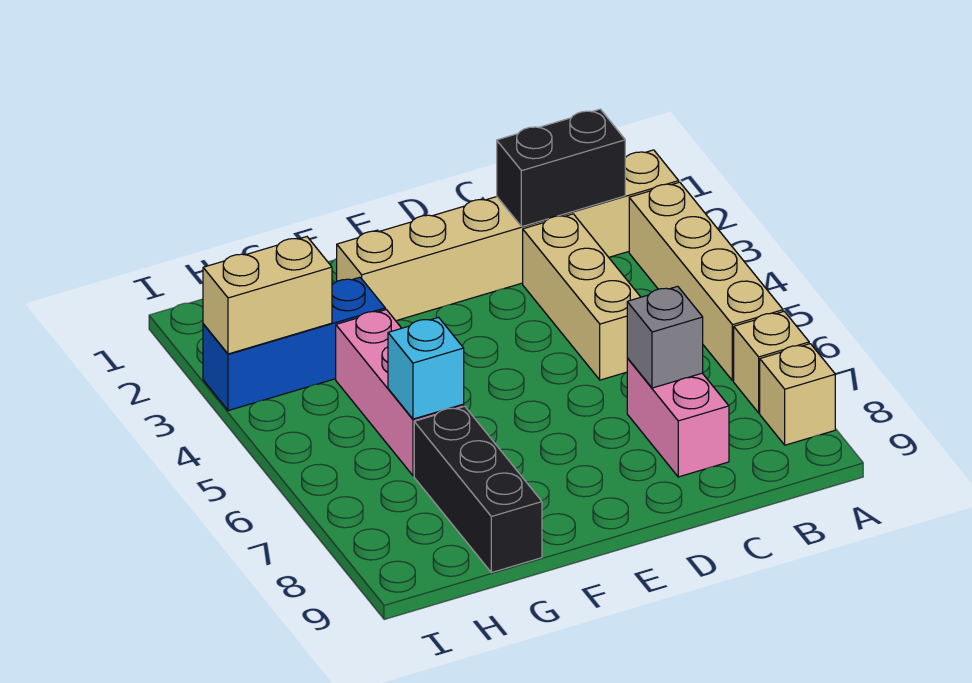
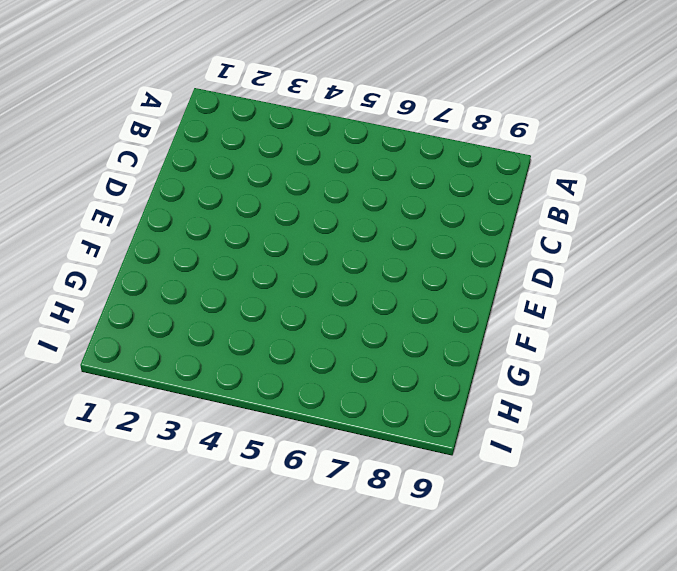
none -> tan brick A2:F2 level 1
none -> tan brick A3:A6 level 1
none -> tan brick A7 level 1

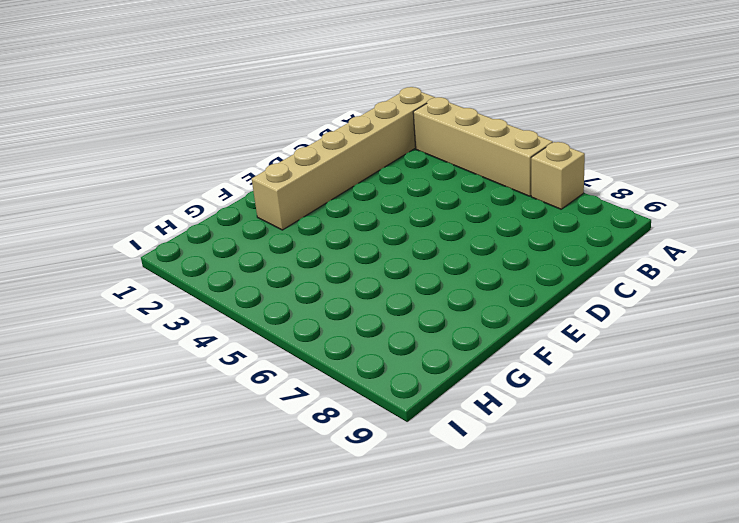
none -> tan brick A8 level 1
none -> tan brick C3:C5 level 1
none -> pink brick C7:C8 level 1

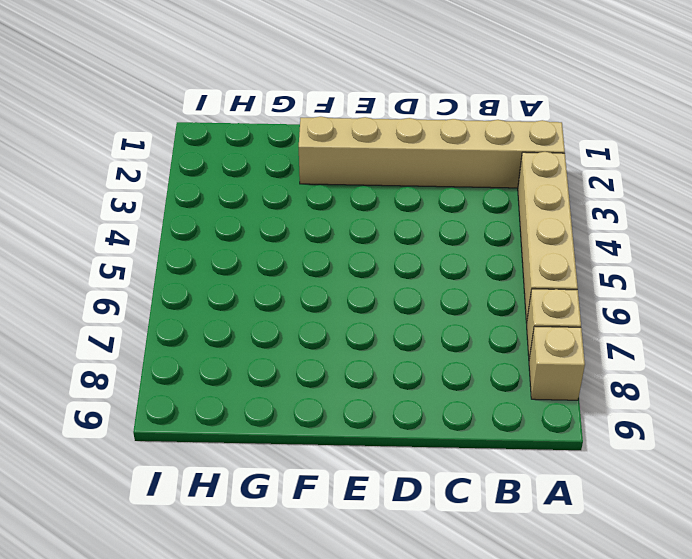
none -> tan brick C3:C5 level 1
none -> pink brick C7:C8 level 1
none -> blue brick G3:I3 level 1

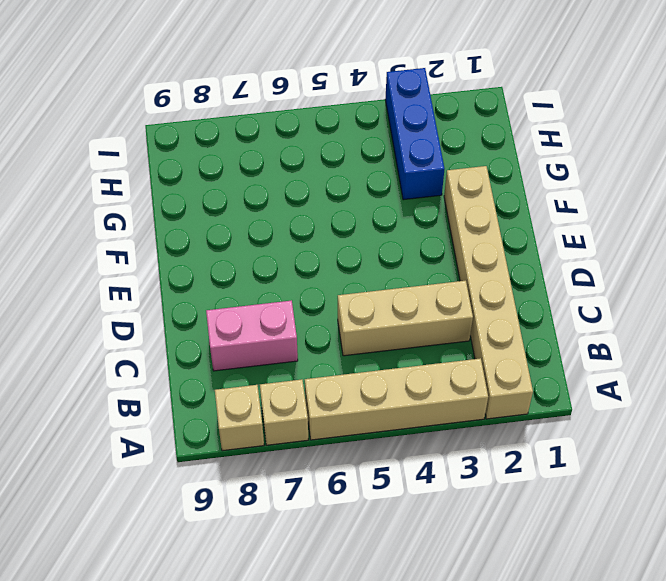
none -> pink brick G4:G6 level 1
none -> black brick G7:G9 level 1
none -> black brick B2:C2 level 2

